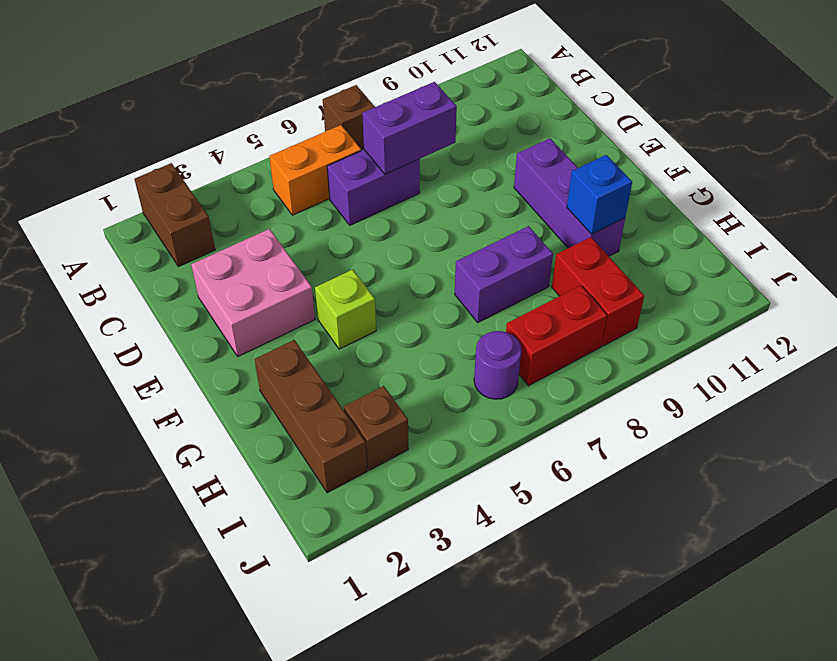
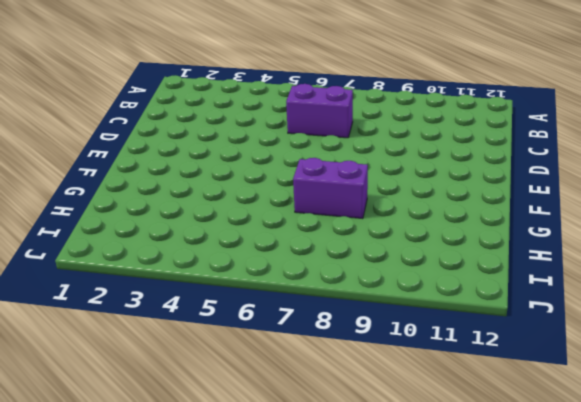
none -> brown brick A2:B2 level 1
none -> brown brick A7 level 1
none -> orange brick B5:B6 level 1

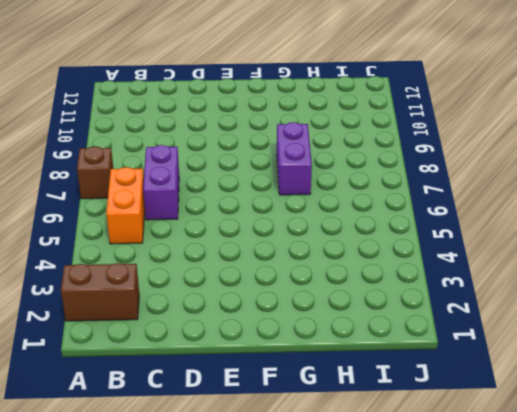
none -> pink brick D2:E3 level 1
none -> purple brick E10:G10 level 1
none -> lime brick F4 level 1

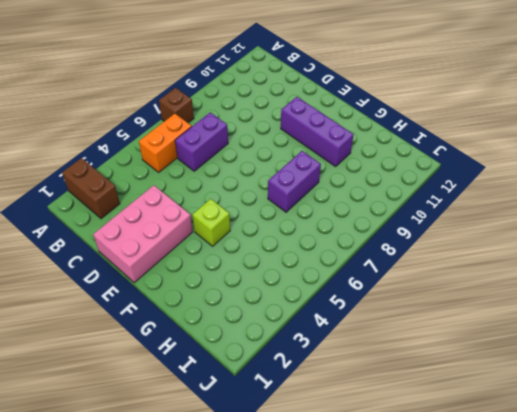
pink brick D1:E3 level 1 -> pink brick D2:E3 level 1
none -> brown brick G2:I2 level 1
none -> red brick H9:I9 level 1
none -> brown brick I3 level 1

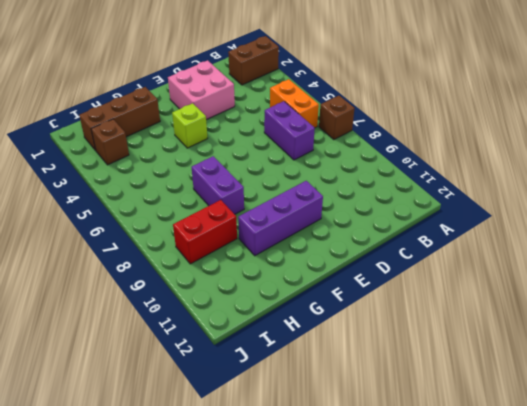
none -> purple round brick I6 level 1
none -> red brick I7:I8 level 1
none -> purple brick C7:C8 level 2

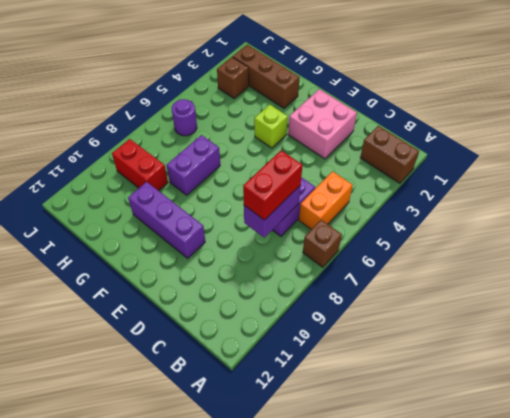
red brick C7:C8 level 3 -> red brick I7:I8 level 1
none -> blue brick G10 level 2

